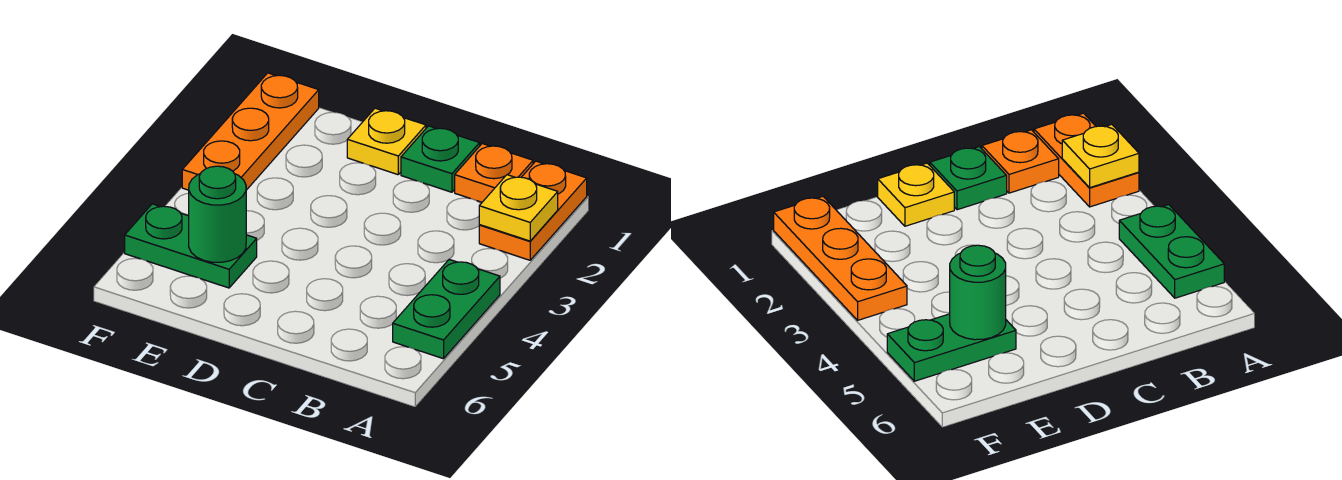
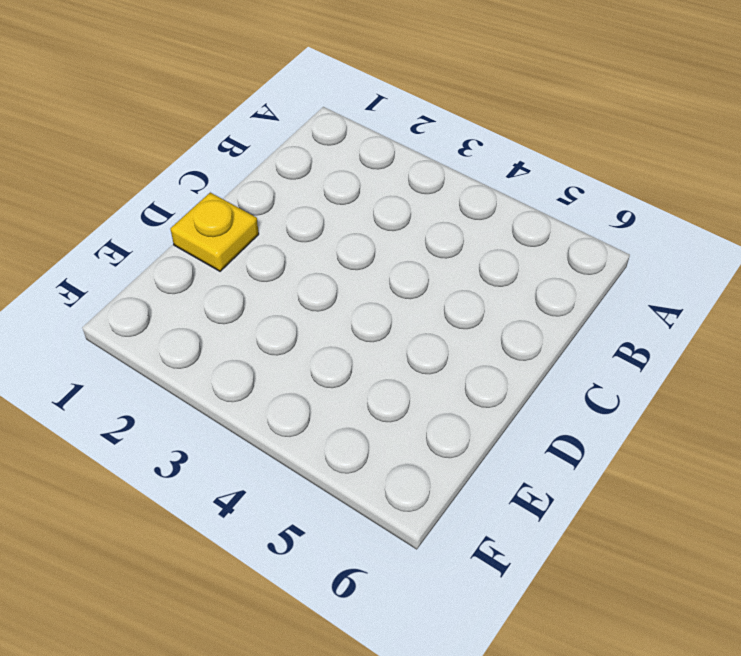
none -> orange plate A1:A2 level 1
none -> green plate A4:A5 level 1

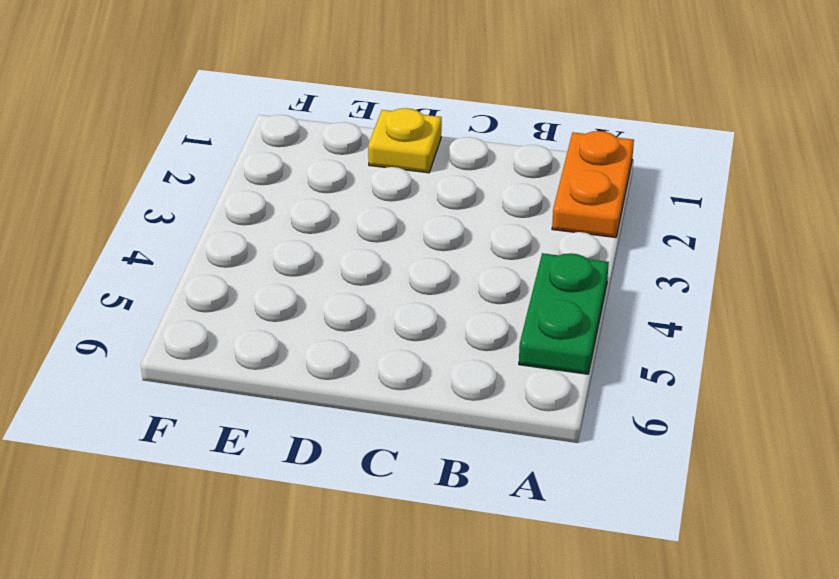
none -> orange plate B1 level 1
none -> green plate C1 level 1

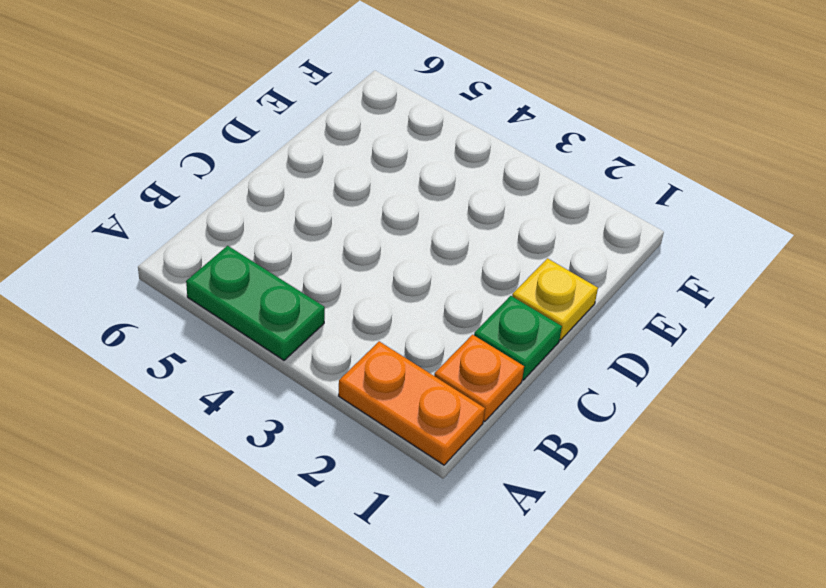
none -> green plate E5:F5 level 1
none -> orange plate F1:F3 level 1

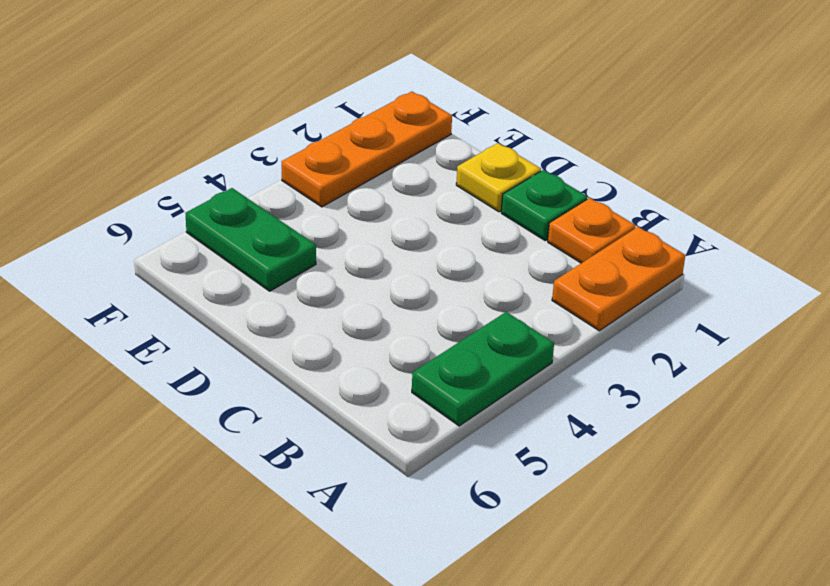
none -> yellow plate A2 level 2
none -> green round brick E5 level 2

